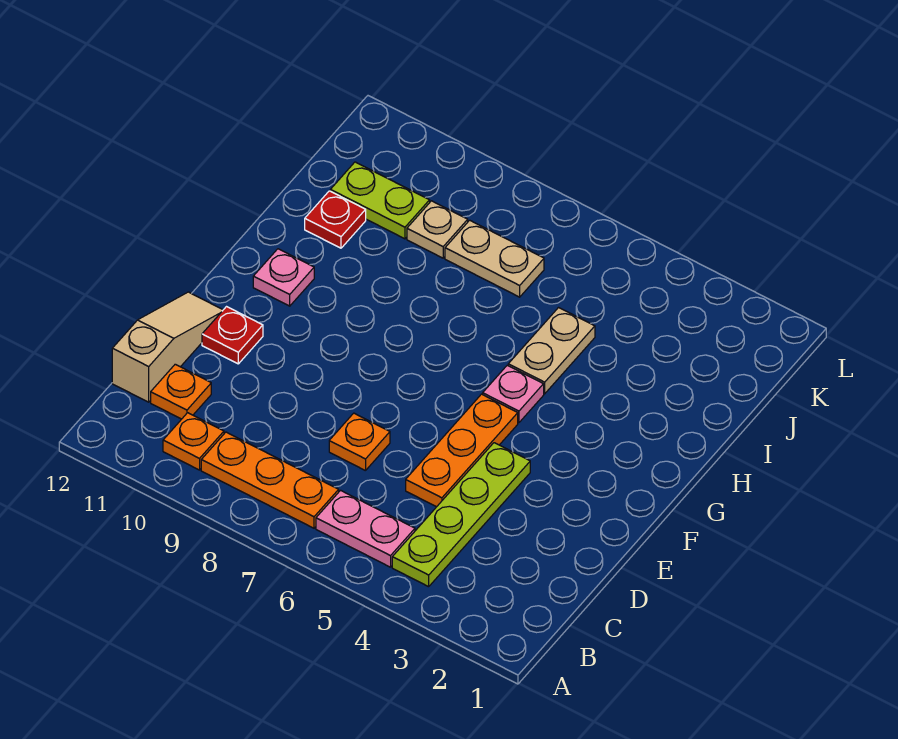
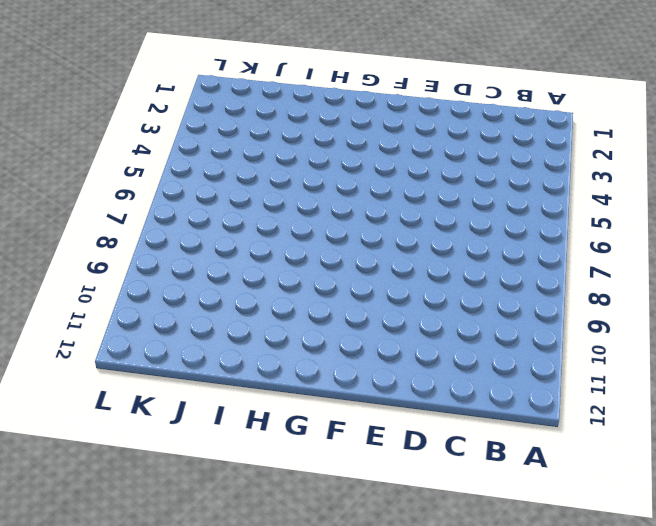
none -> lime plate B4:E4 level 1
none -> pink plate B5:B6 level 1
none -> orange plate B7:B9 level 1

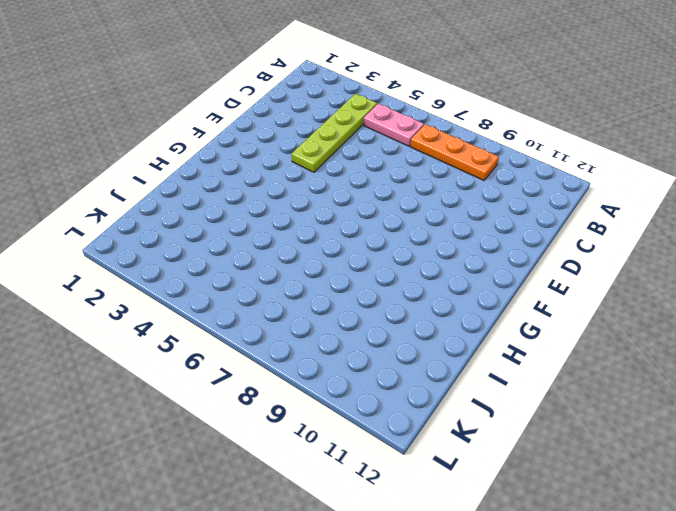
none -> orange plate B10 level 1
none -> orange plate C11 level 1
none -> tan slope C12:E12 level 1 top C

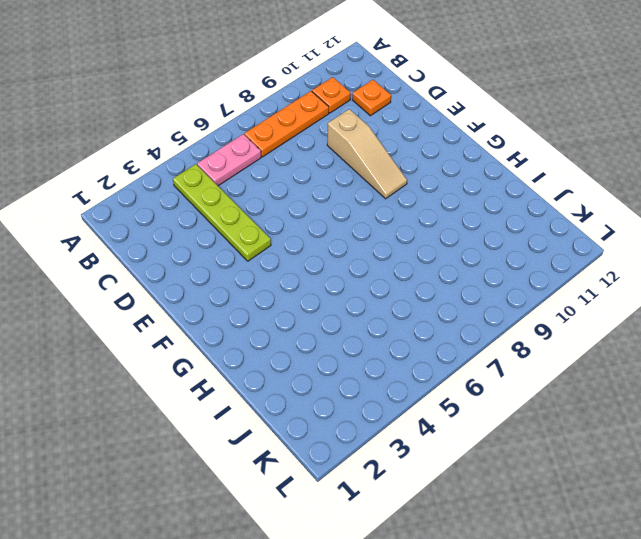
tan slope D9:F9 level 1 top D -> tan slope C12:E12 level 1 top C
none -> orange plate D5:F5 level 1
none -> orange plate D7 level 1
none -> red plate E11 level 1

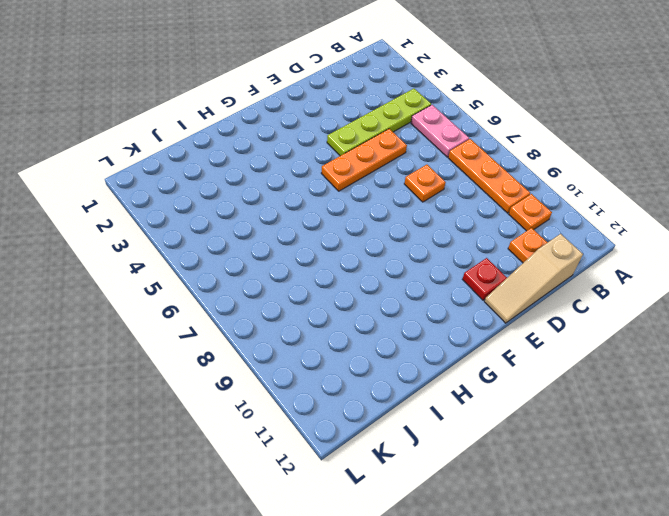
none -> pink plate G5 level 1
none -> pink plate G11 level 1
none -> tan plate H5:I5 level 1

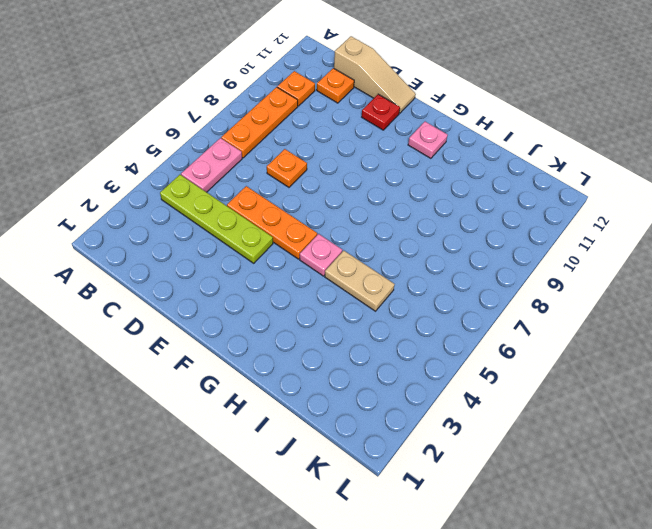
none -> red plate I11 level 1
none -> tan plate J7:J8 level 1
none -> tan plate J9 level 1

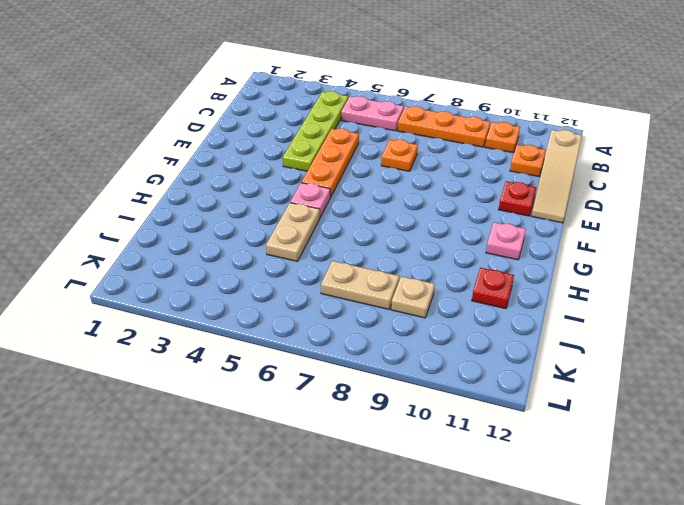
none -> lime plate J10:J11 level 1

